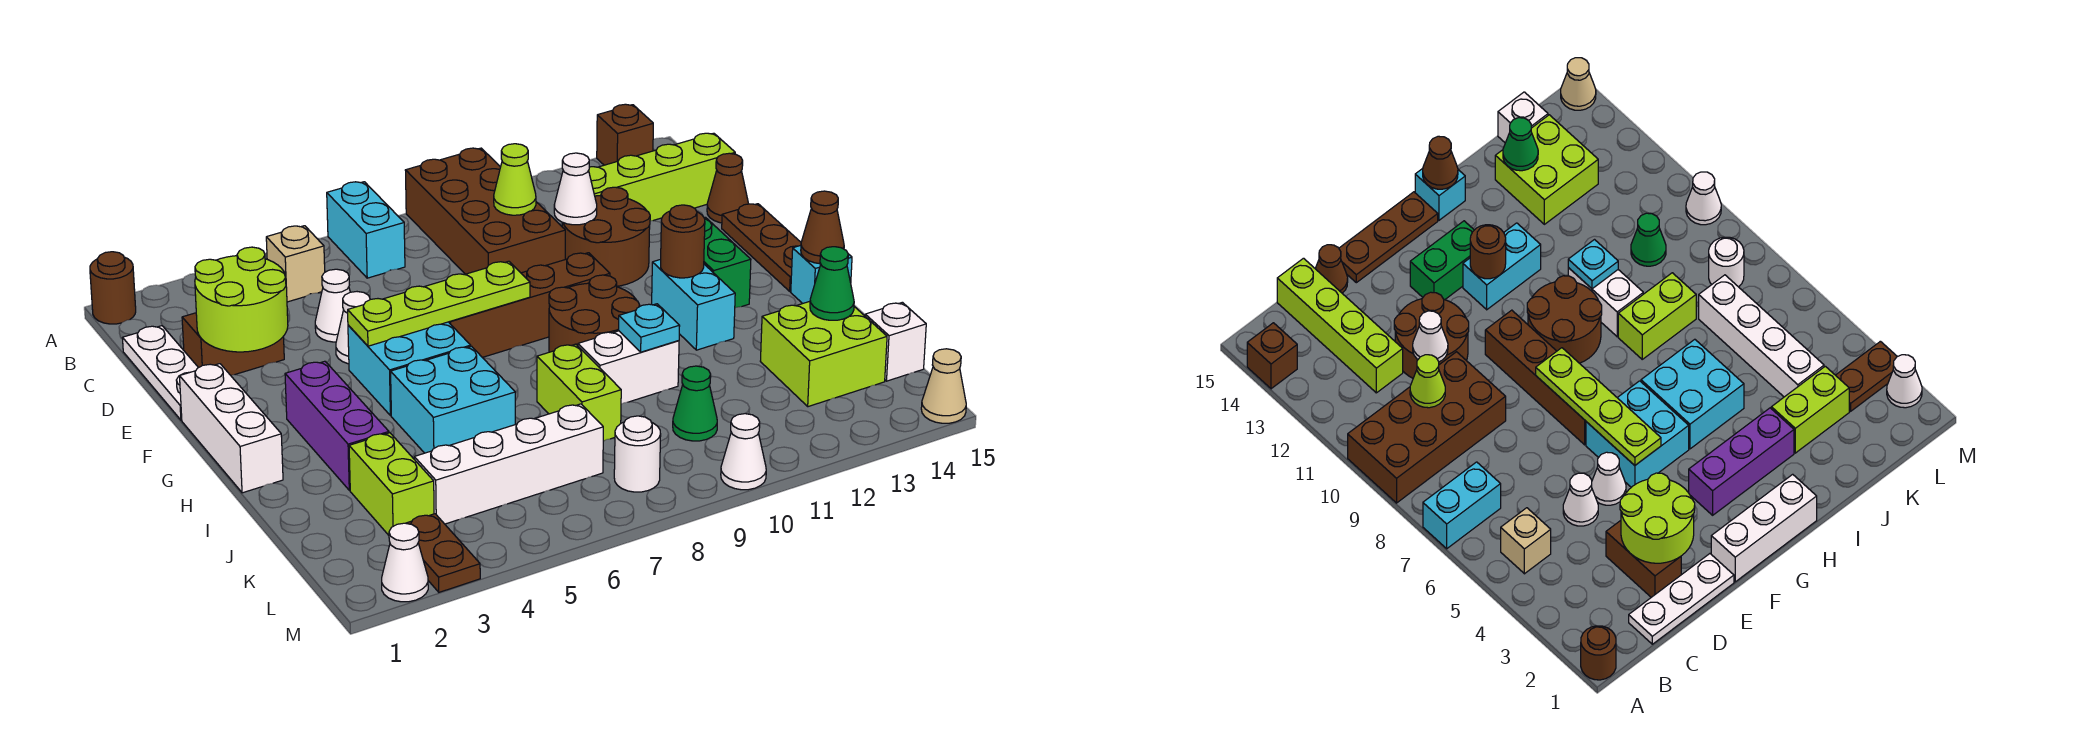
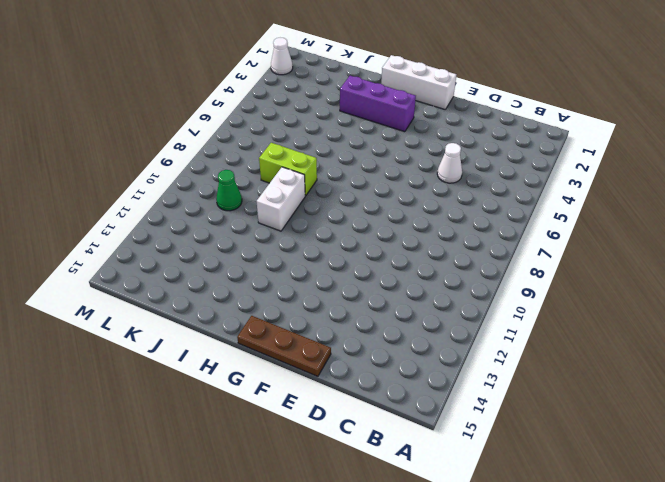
none -> brown round brick A1 level 1
none -> cyan brick A7:B7 level 1
none -> brown brick A9:D10 level 1
none -> brown brick A14 level 1

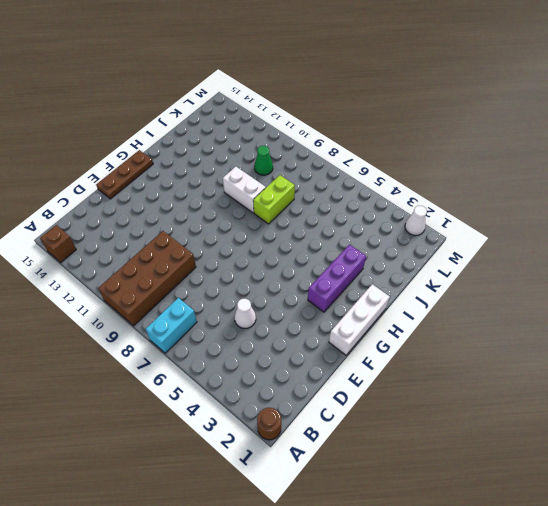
none -> tan brick B5 level 1
none -> white plate C1:E1 level 1
none -> lime brick C12:C15 level 1
none -> brown brick D2:D3 level 1

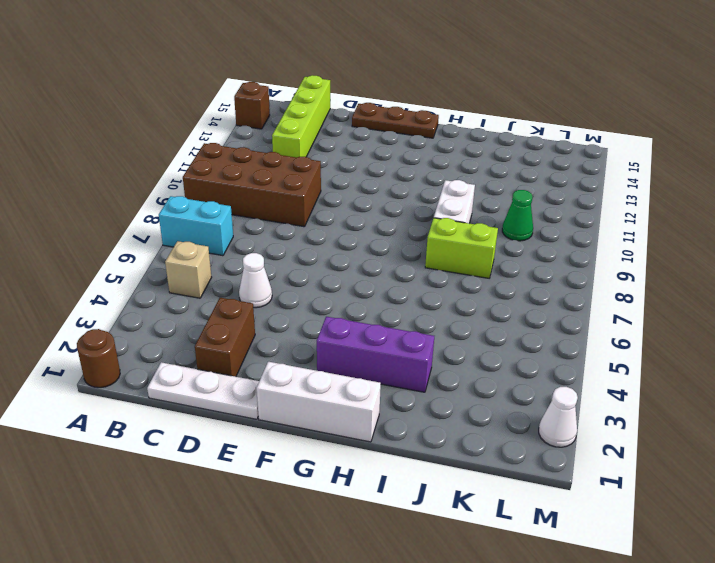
none -> brown round brick D11:E12 level 1
none -> brown cone D15 level 1
none -> white cone E5 level 1
none -> cyan brick F5:G6 level 1

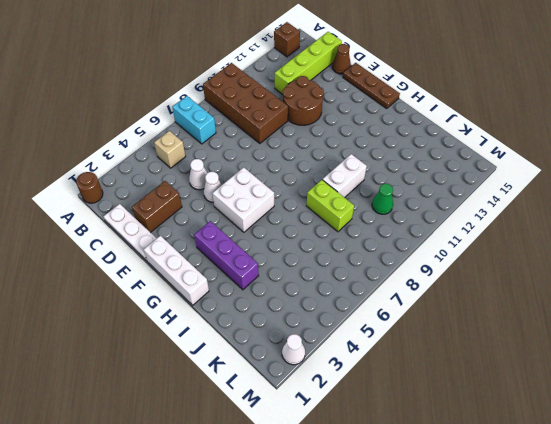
white brick F5:G6 level 1 -> cyan brick F5:G6 level 1
none -> brown brick F7:F10 level 1
none -> green brick F13:G13 level 1
none -> brown round brick G9:H10 level 1
none -> cyan brick G12:H12 level 1

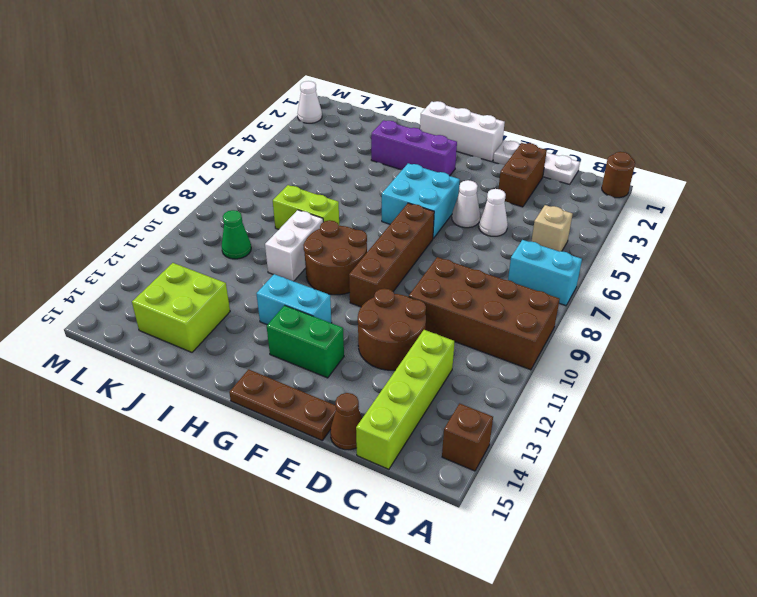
none -> cyan brick H5:I6 level 1
none -> cyan brick H15 level 1
none -> lime brick J3:K3 level 1
none -> white brick K4:K7 level 1

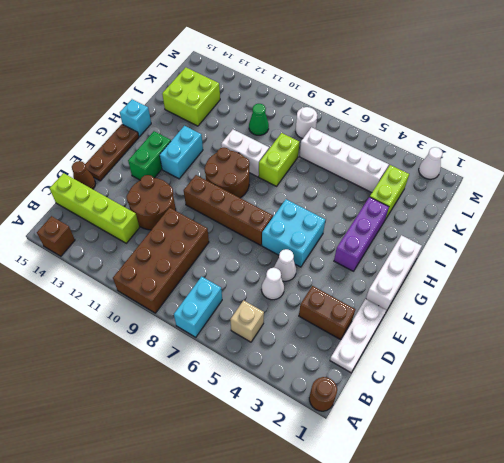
none -> cyan brick H5:I6 level 1
none -> white brick K15 level 1
none -> brown plate L3:M3 level 1
none -> white cone M10 level 1

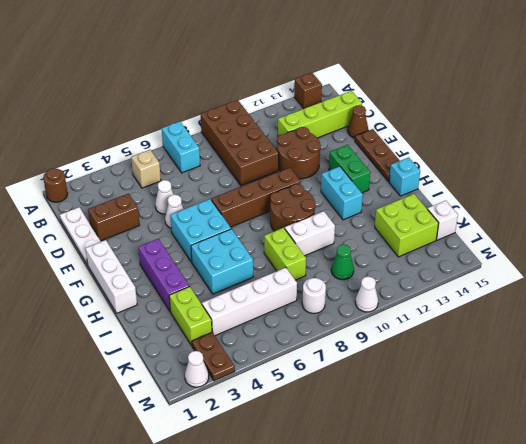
none -> tan cone M15 level 1
none -> lime cone C10 level 2
none -> lime round brick D2:E3 level 2
none -> white cone D11 level 2

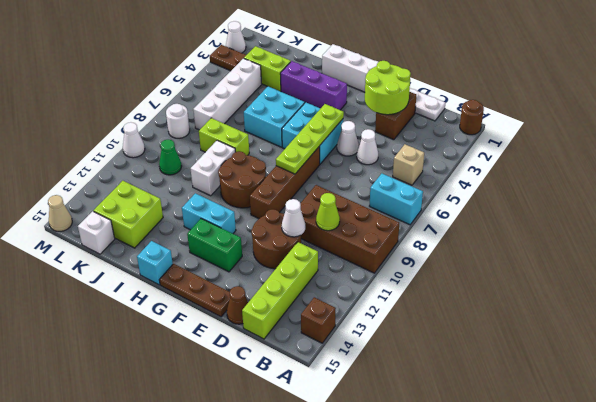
none -> brown round brick G12 level 2
none -> brown cone H15 level 2
none -> cyan plate I10 level 2
none -> green cone J14 level 2

